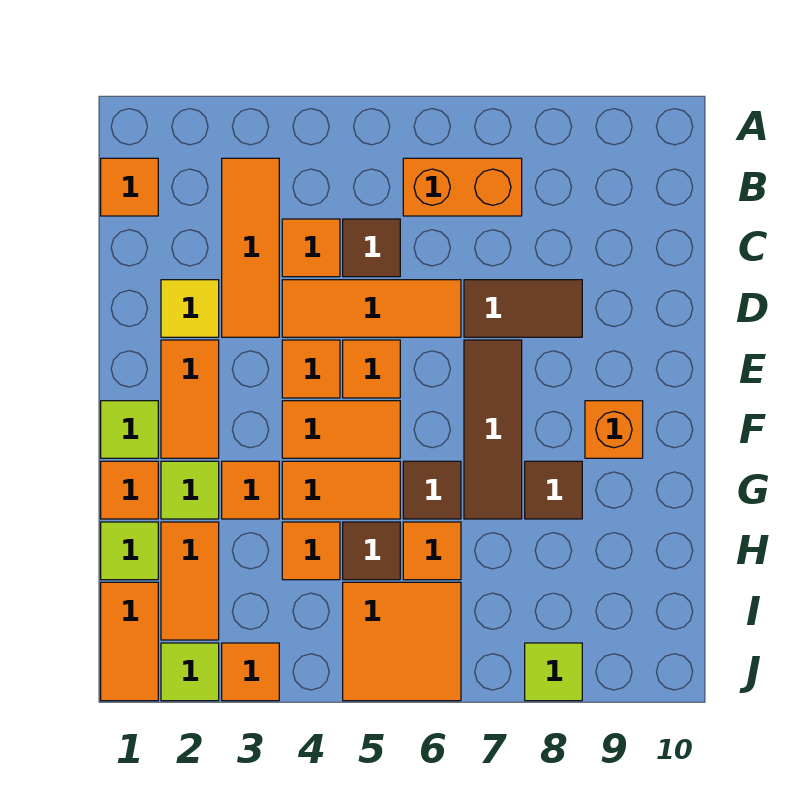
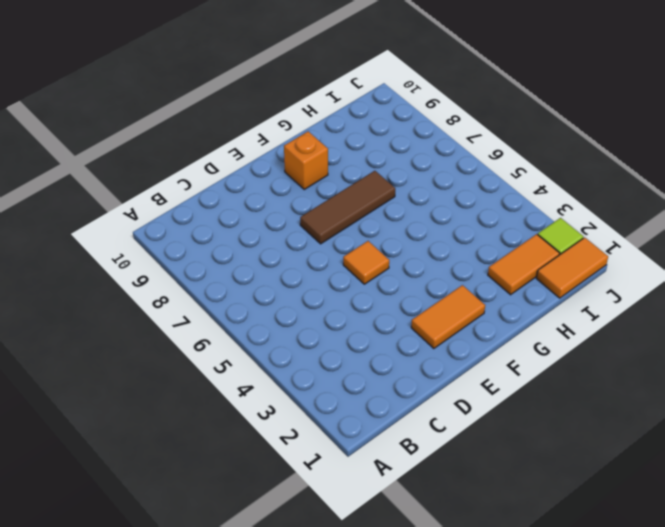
none -> orange tile B1 level 1
none -> orange tile B3:D3 level 1
none -> orange brick B6:B7 level 1
none -> orange tile C4 level 1

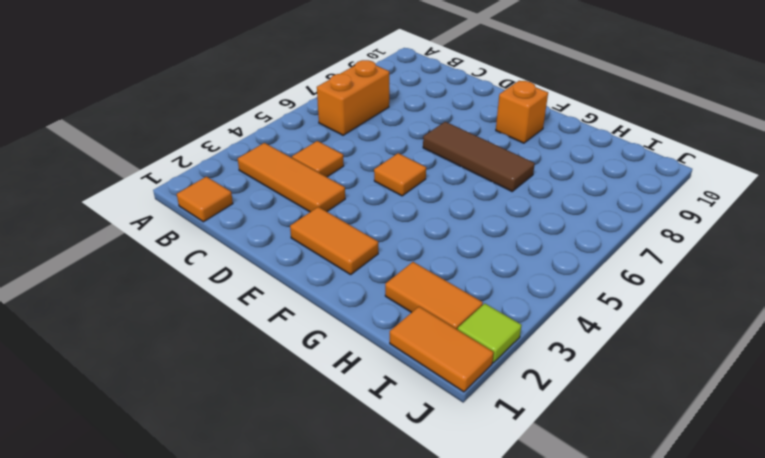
none -> brown tile C5 level 1
none -> yellow tile D2 level 1
none -> orange tile D4:D6 level 1
none -> brown tile D7:D8 level 1

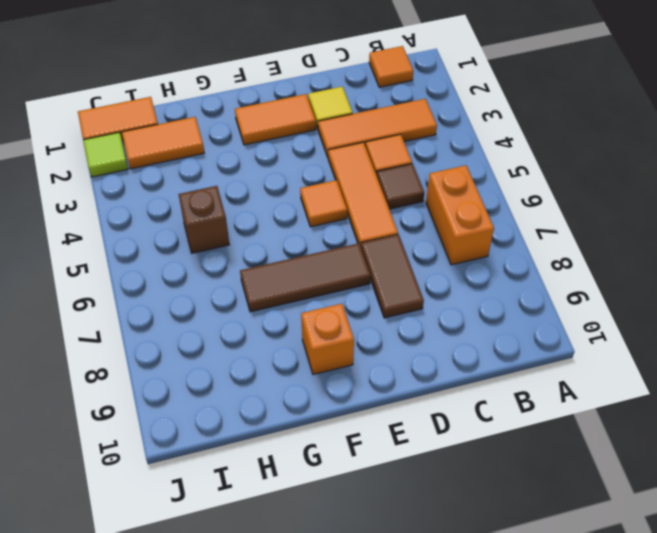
brown brick H5 level 1 -> brown tile H5 level 1
none -> orange tile E4 level 1
none -> lime tile F1 level 1
none -> orange tile F4:F5 level 1
none -> orange tile G1 level 1

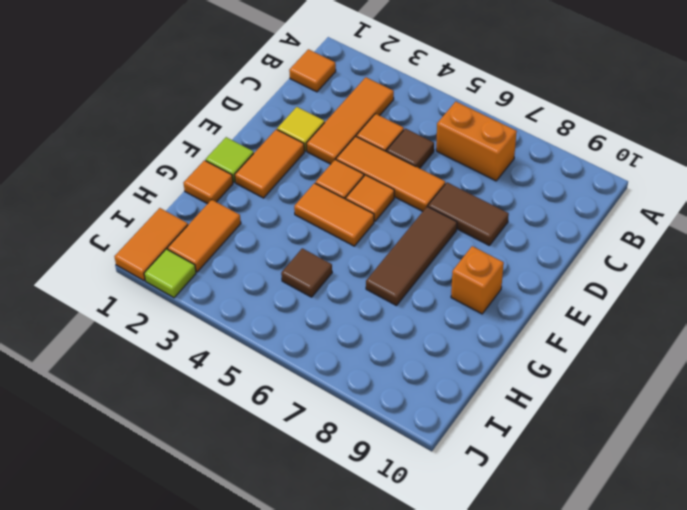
none -> lime tile G2 level 1
none -> orange tile G3 level 1
none -> orange tile G4:G5 level 1
none -> brown tile G6 level 1

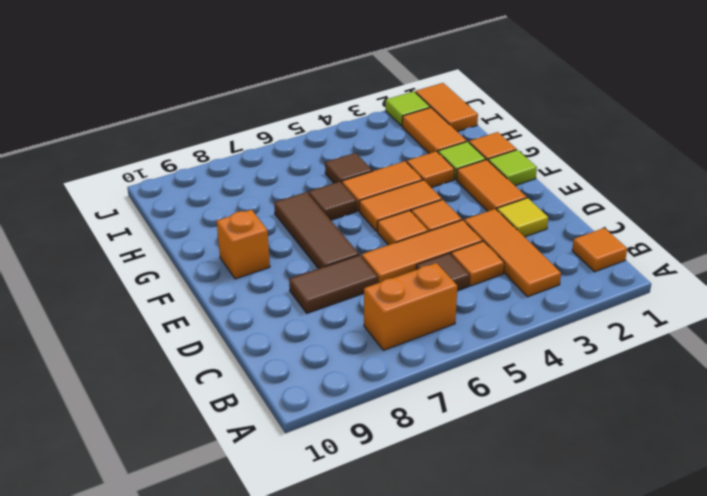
none -> brown tile G8 level 1
none -> lime tile H1 level 1
none -> orange tile H4 level 1
none -> orange tile H6 level 1

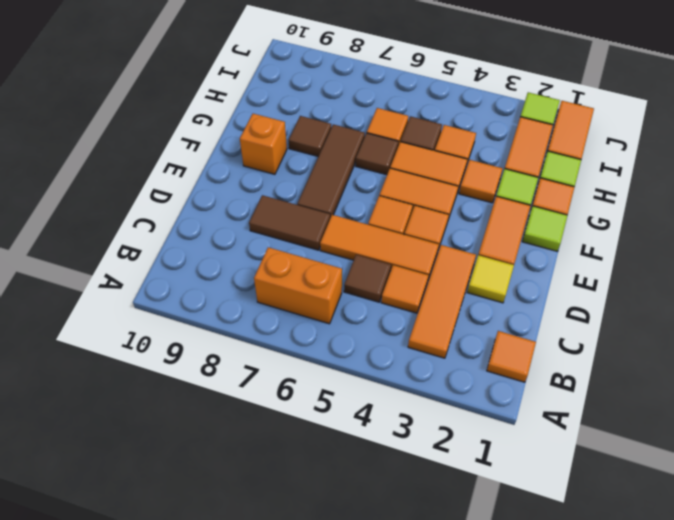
none -> orange tile I5:J6 level 1
none -> orange tile J3 level 1
none -> lime tile J8 level 1

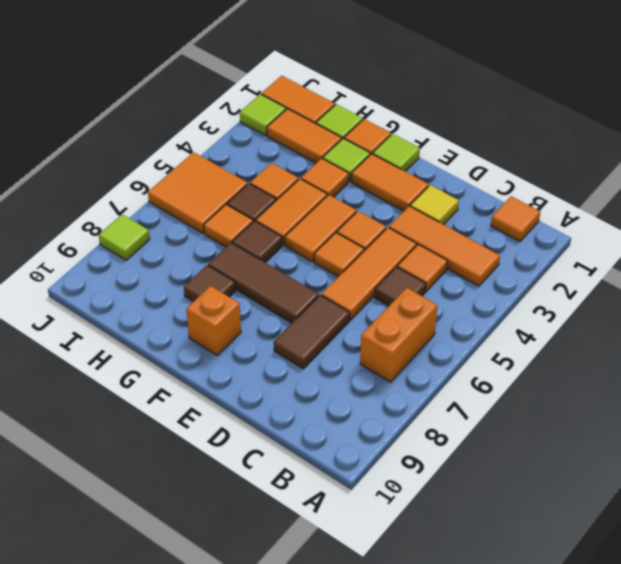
none -> orange tile J3 level 1

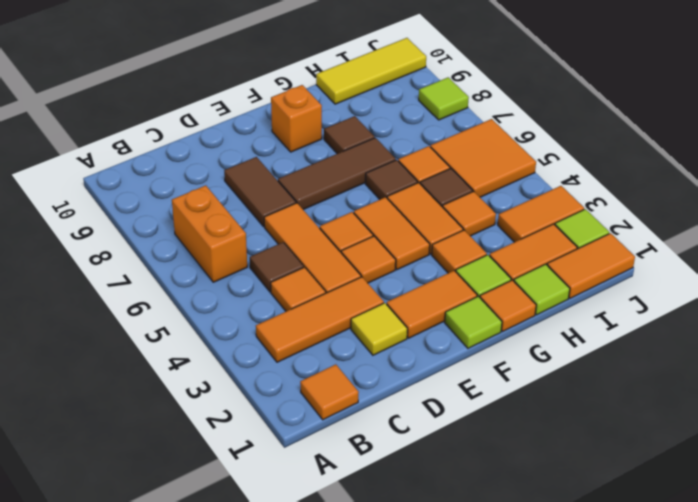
yellow tile H10:J10 level 1 -> none
orange tile I3:J3 level 1 -> orange tile J3 level 1

